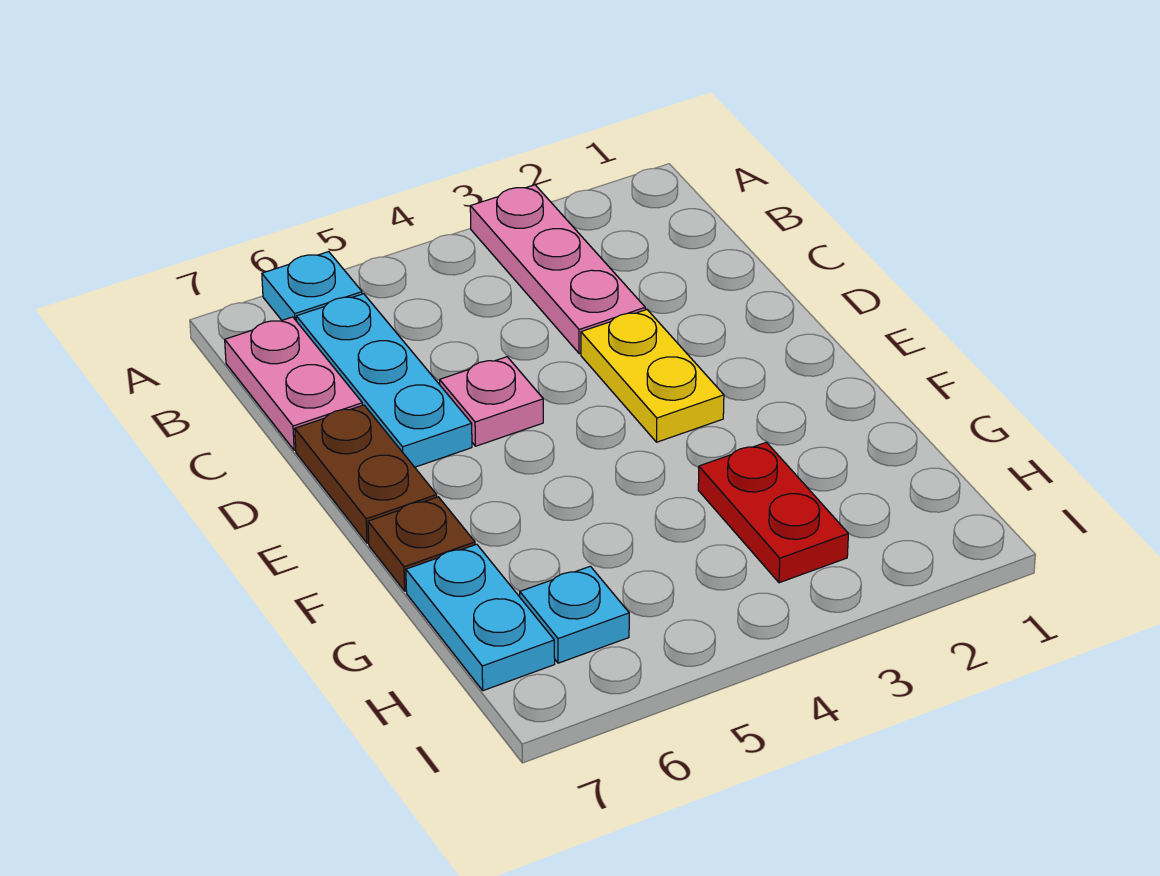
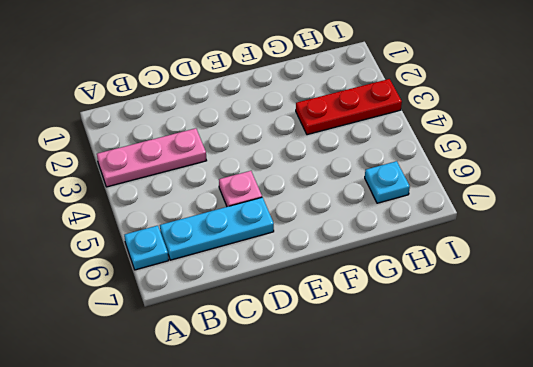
red plate G3:I3 level 1 -> red plate G3:H3 level 1
none -> pink plate B7:C7 level 1
none -> yellow plate D3:E3 level 1

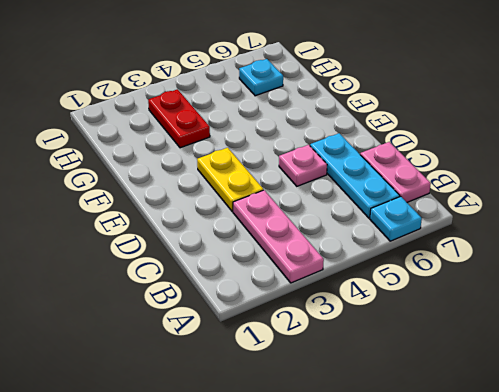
none -> brown plate D7:E7 level 1
none -> brown plate F7 level 1

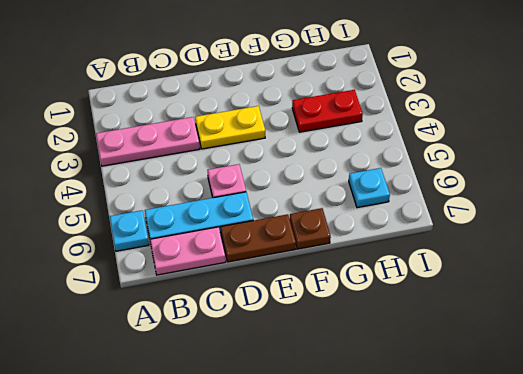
none -> cyan plate G7:H7 level 1

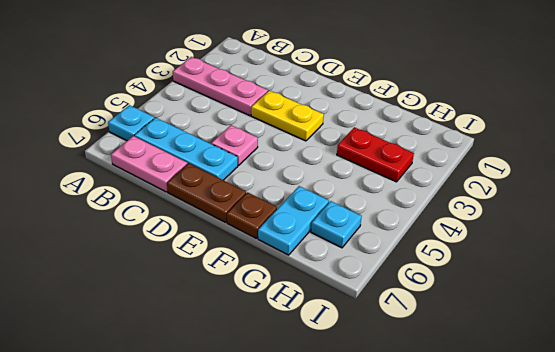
cyan plate G6:G7 level 1 -> cyan plate G7:H7 level 1

